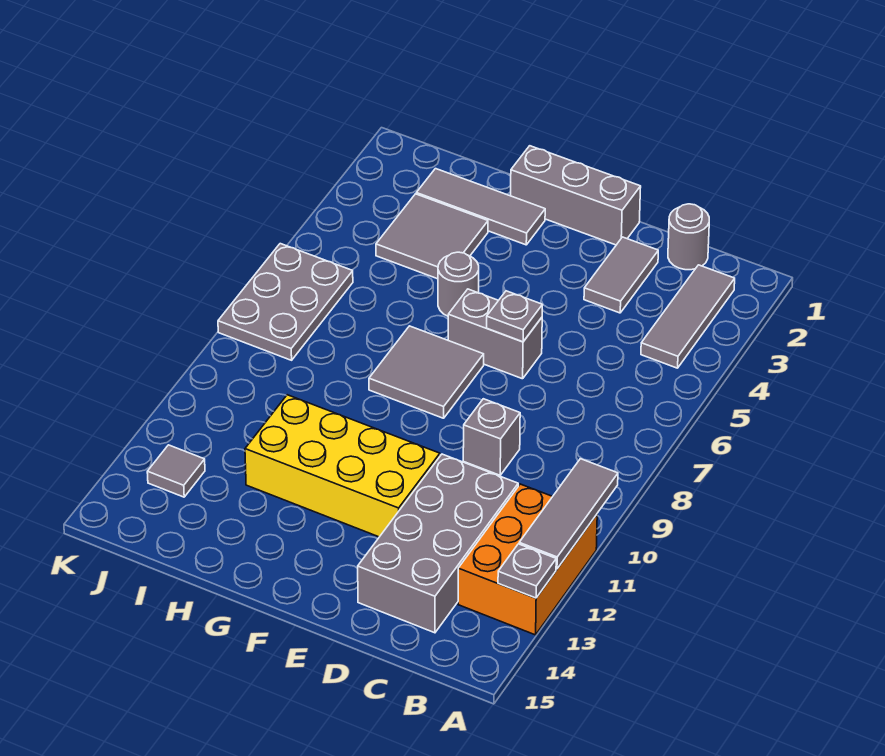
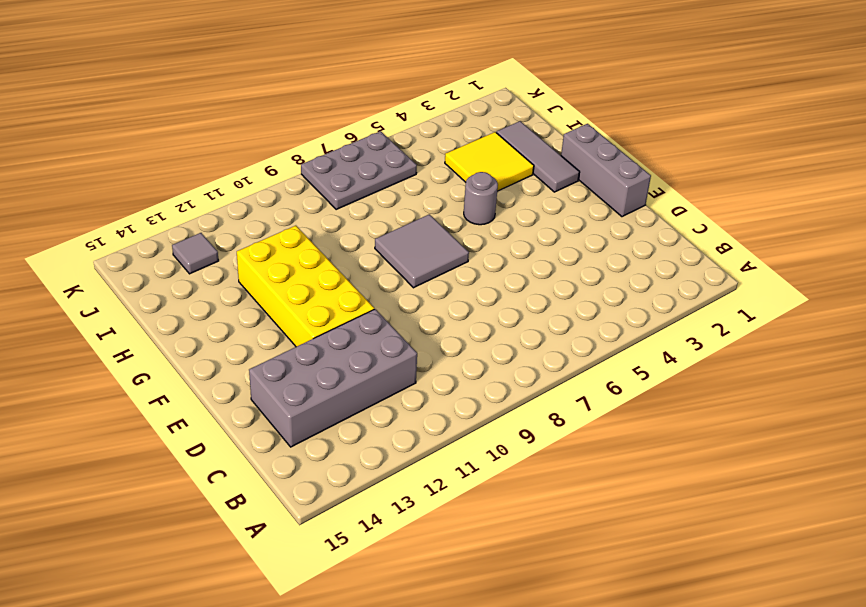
yellow tile H3:I4 level 1 -> grey tile H3:I4 level 1
none -> orange brick A11:B13 level 1
none -> grey tile B2:B4 level 1
none -> grey round brick C1 level 1

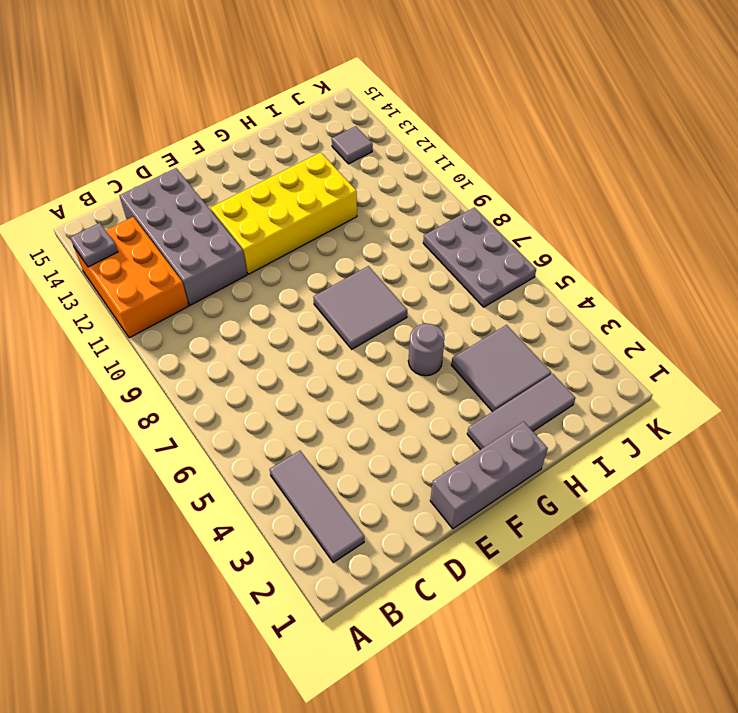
none -> grey round brick C1 level 1
none -> grey tile D2:D3 level 1
none -> grey brick D9 level 1

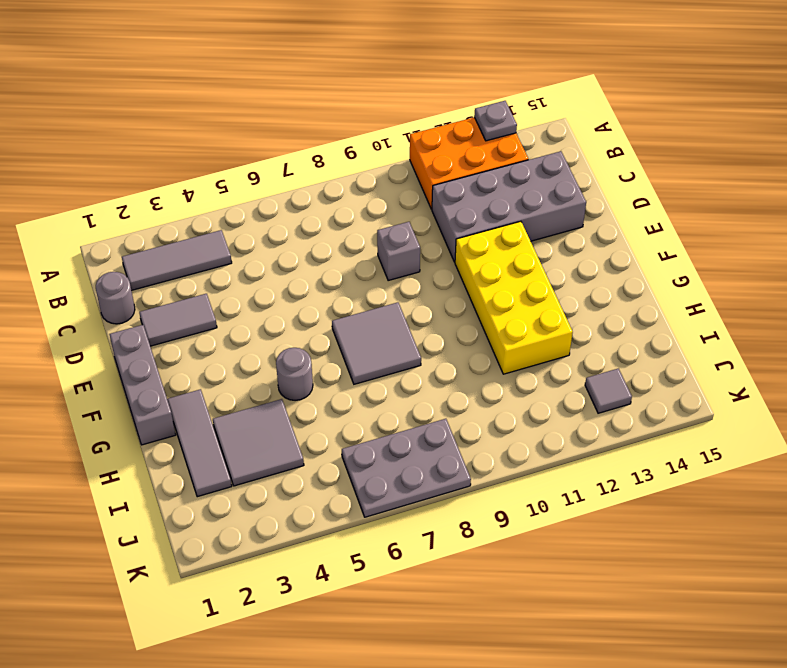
none -> grey brick E6:F6 level 1
none -> grey tile A10:A12 level 2
none -> grey plate E6 level 2

